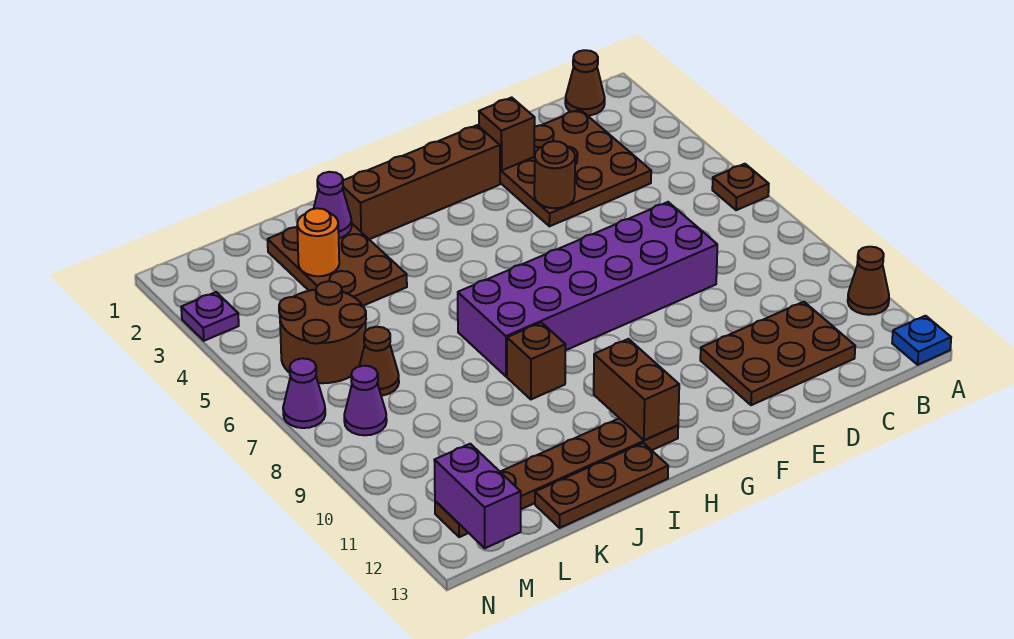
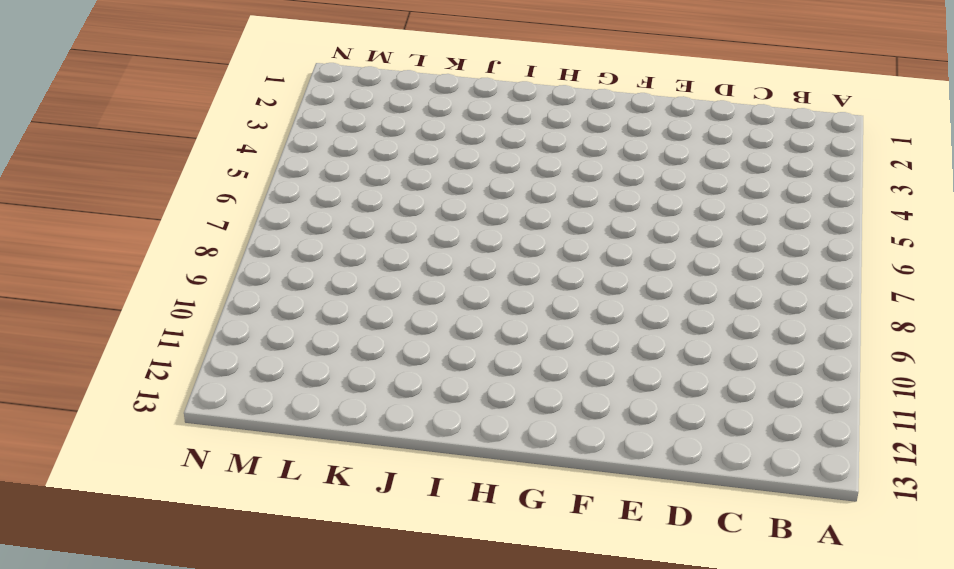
none -> brown plate A6 level 1
none -> brown cone A11 level 1
none -> blue plate A13 level 1

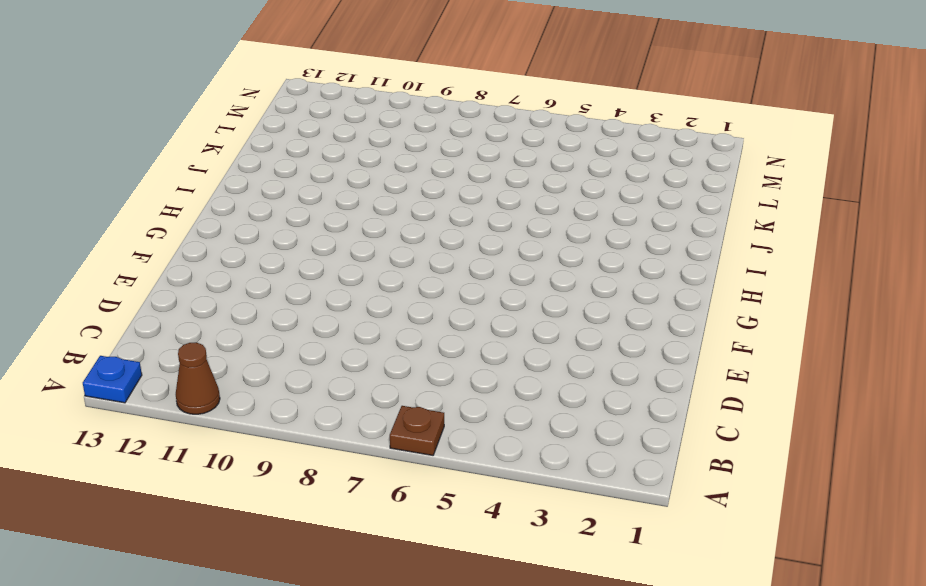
none -> brown cone B1 level 1
none -> brown plate C2:E4 level 1
none -> brown plate C11:E12 level 1

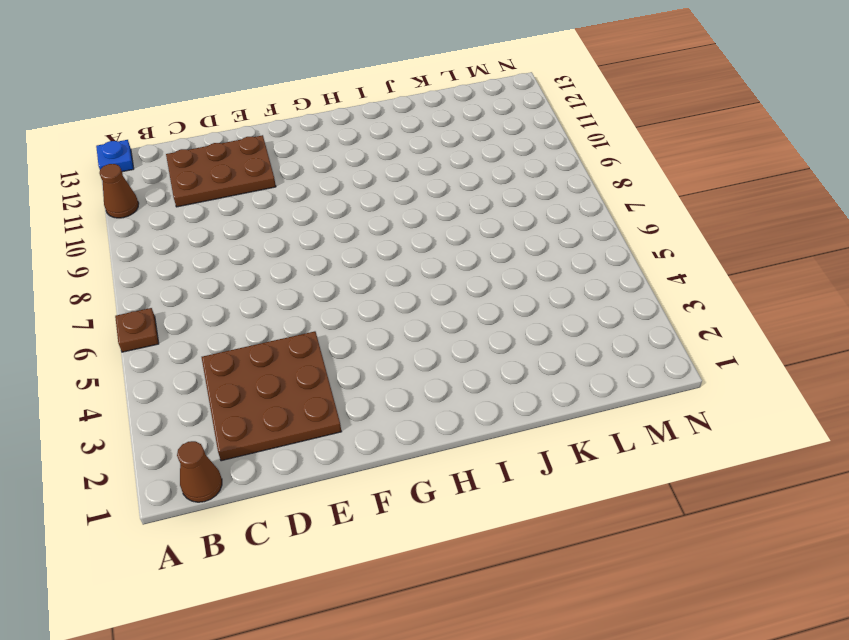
none -> purple brick D7:I8 level 1
none -> brown brick F2:I2 level 1
none -> brown plate H12:M12 level 1

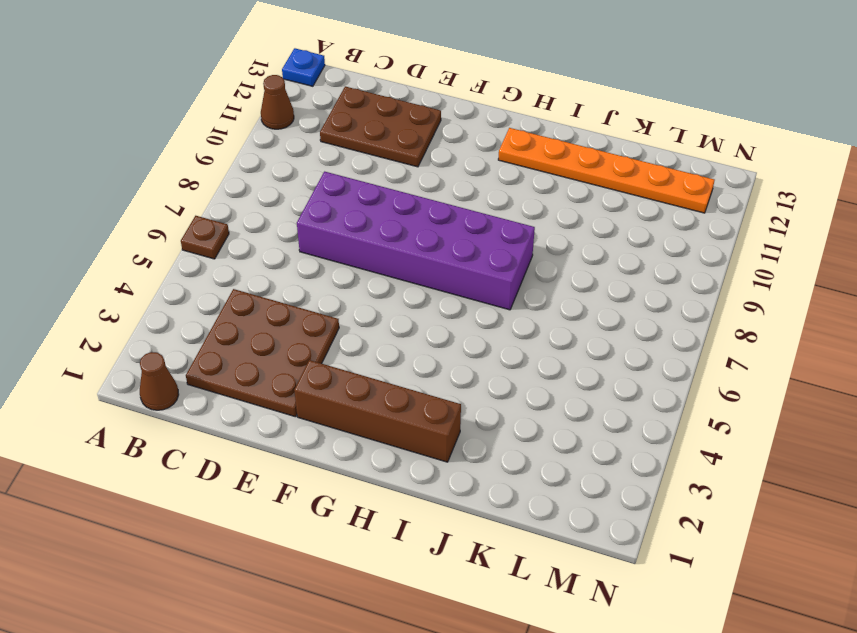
orange plate H12:M12 level 1 -> brown plate H12:M12 level 1
none -> brown brick I9 level 1
none -> brown plate I13:K13 level 1
none -> brown plate J2:K4 level 1

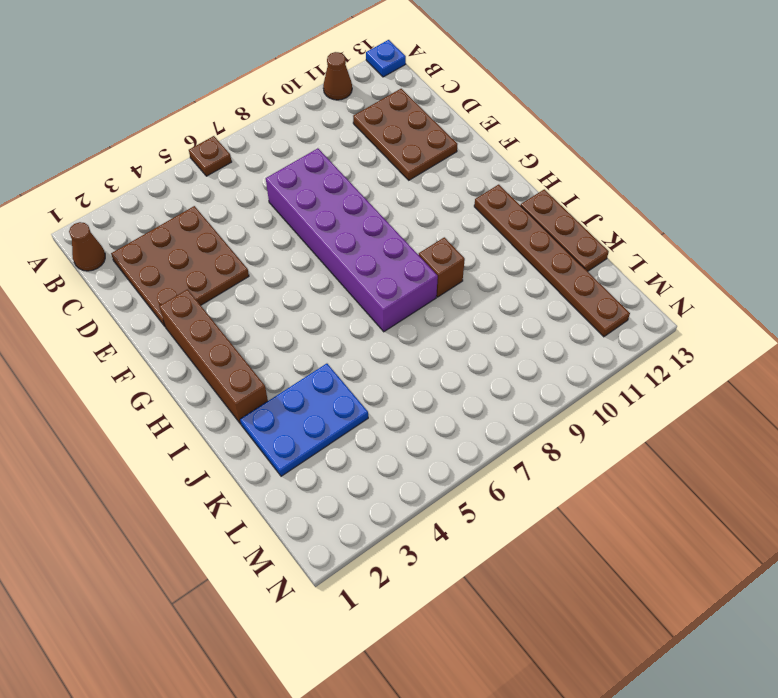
blue plate J2:K4 level 1 -> brown plate J2:K4 level 1
none -> brown round brick L5:M6 level 1
none -> brown cone L7 level 1
none -> purple cone M8 level 1

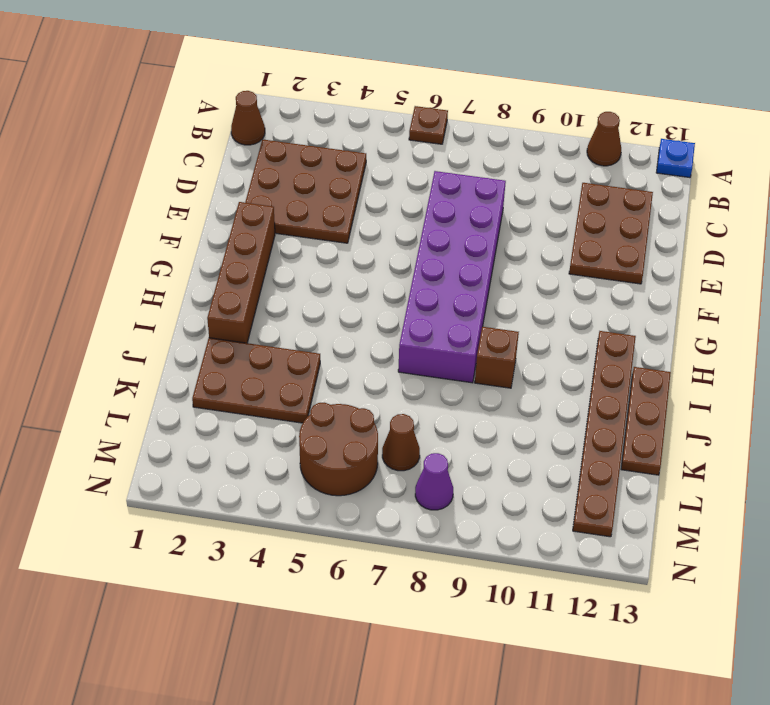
none -> purple plate N3 level 1
none -> purple cone N7 level 1
none -> brown brick E2 level 2

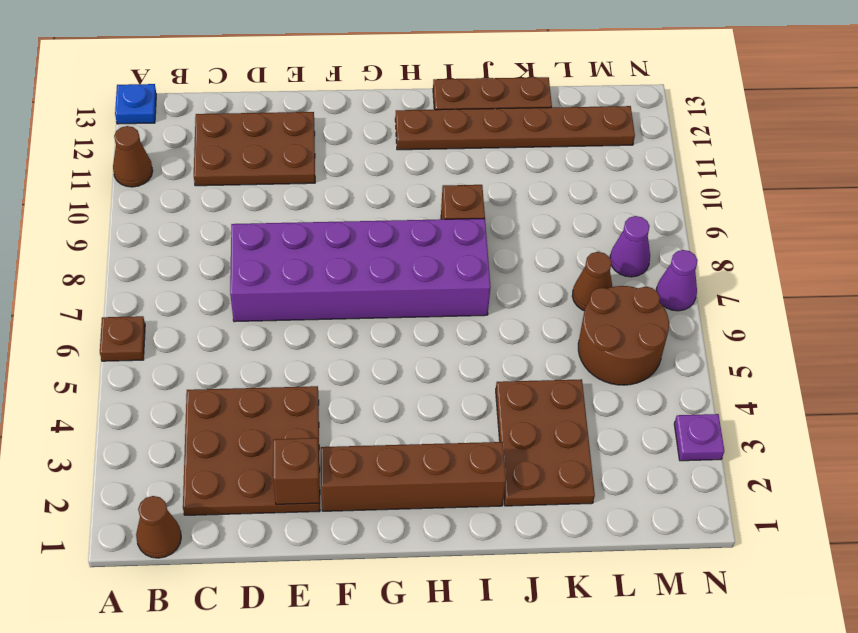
none -> brown round brick E4 level 2
none -> brown brick H11:H12 level 2
none -> purple cone J2 level 2

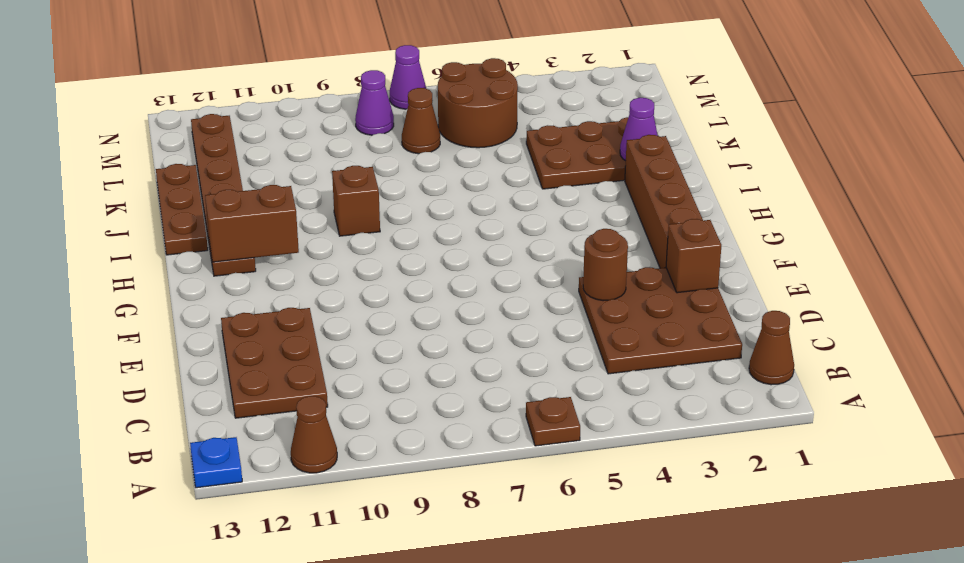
none -> purple brick D7:I8 level 1
none -> purple plate N3 level 1
none -> orange round brick K3 level 2

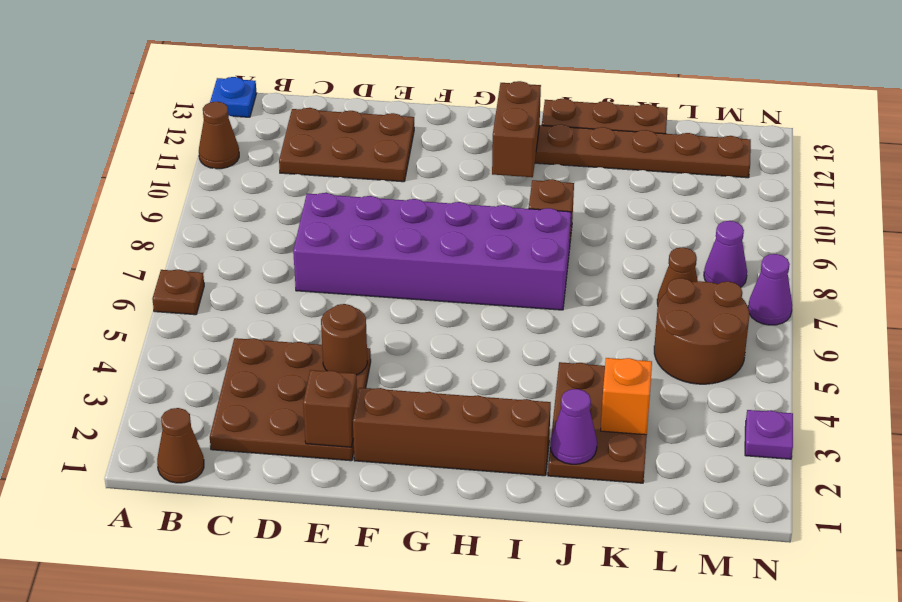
orange brick K3 level 2 -> orange round brick K3 level 2
none -> purple brick M12:M13 level 2

